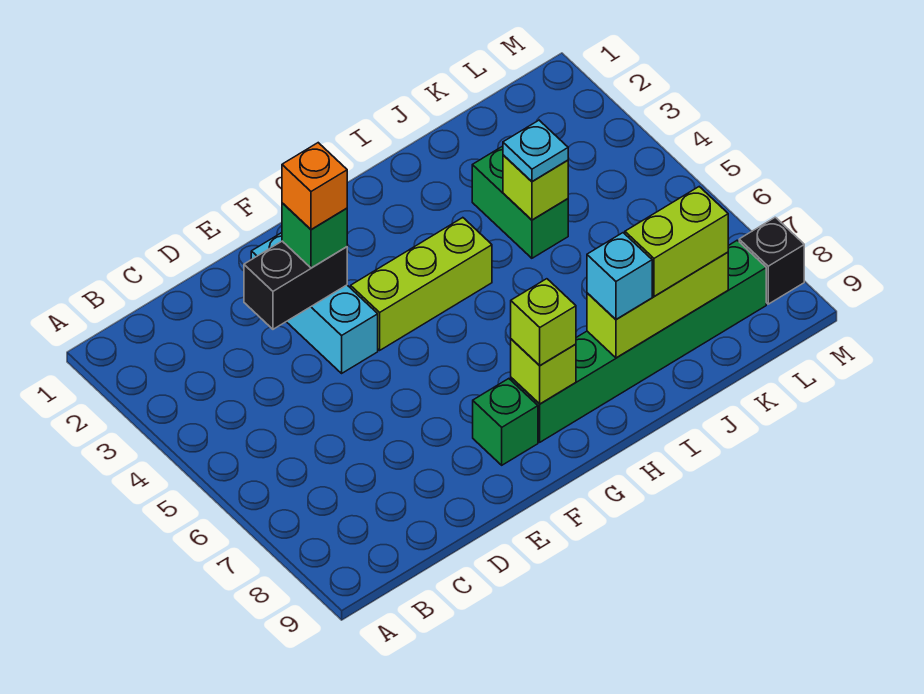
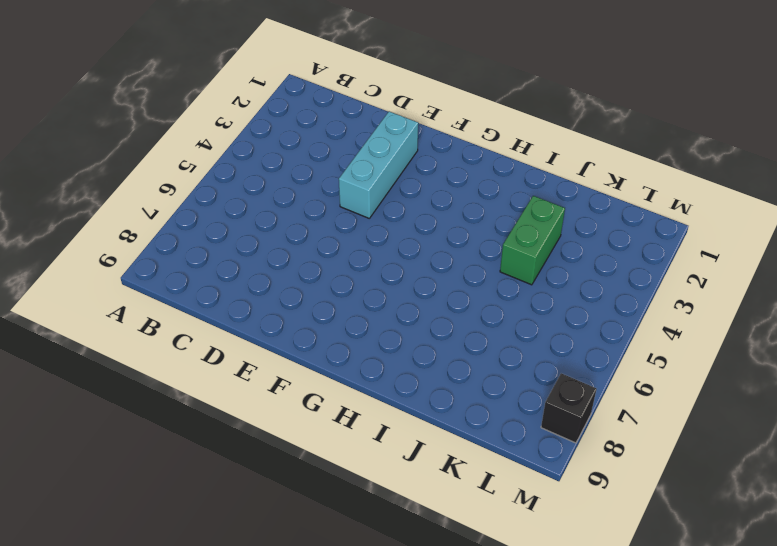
none -> lime brick F4:H4 level 1
none -> green brick F8 level 1
none -> green brick G8:L8 level 1

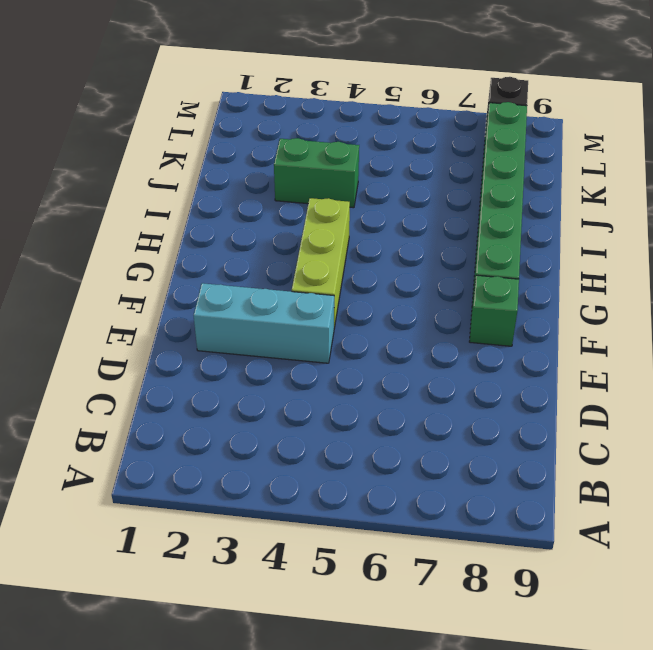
none -> black brick D3:E3 level 2
none -> lime brick G8 level 2
none -> lime brick I8:K8 level 2

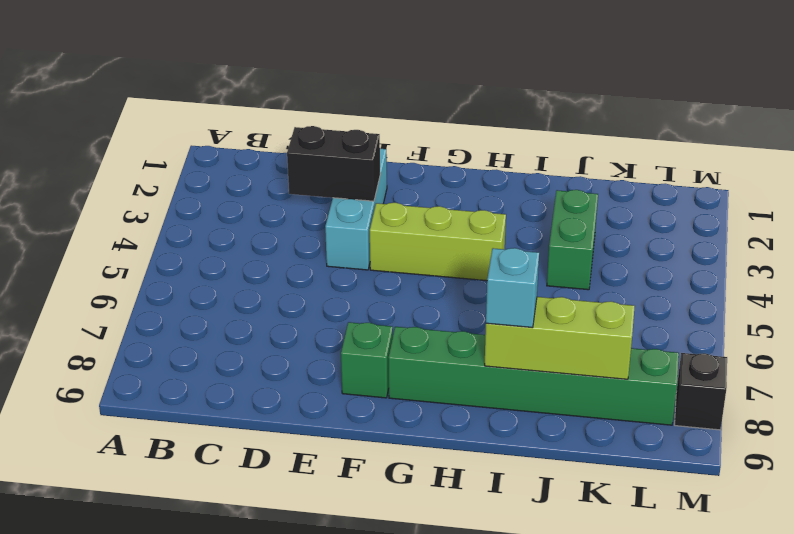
none -> lime brick G8 level 2
none -> lime brick J4 level 2
none -> green brick E3 level 3

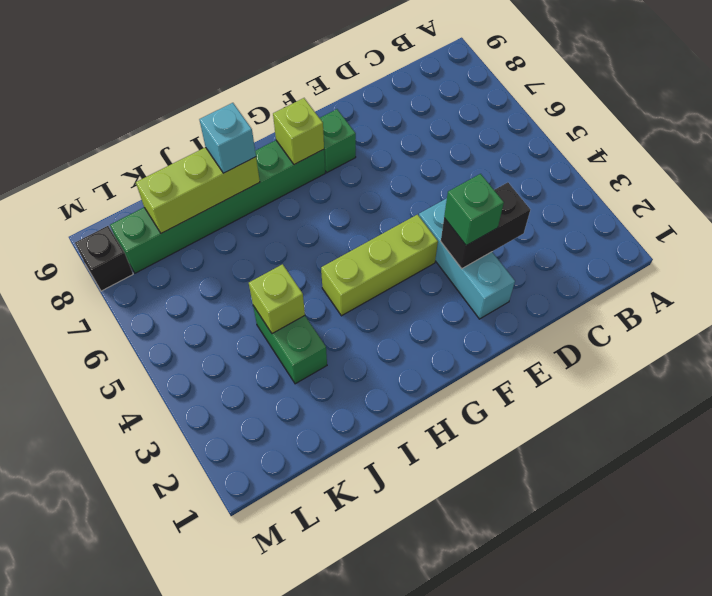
none -> lime brick G8 level 3
none -> cyan plate J4 level 3
none -> lime brick J8:K8 level 3

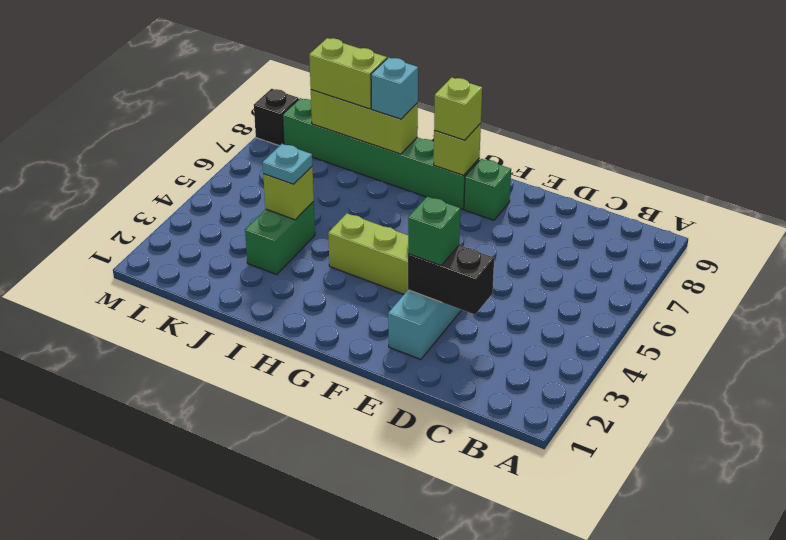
none -> orange brick E3 level 4

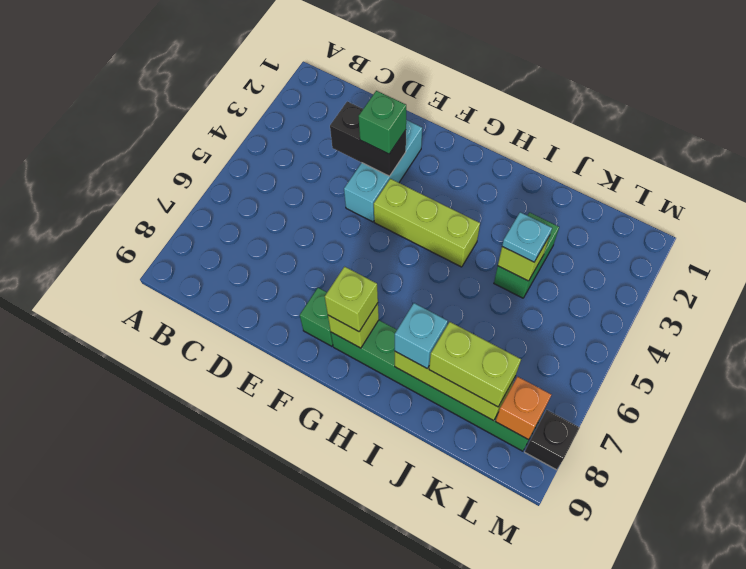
orange brick L8 level 2 -> orange brick E3 level 4

